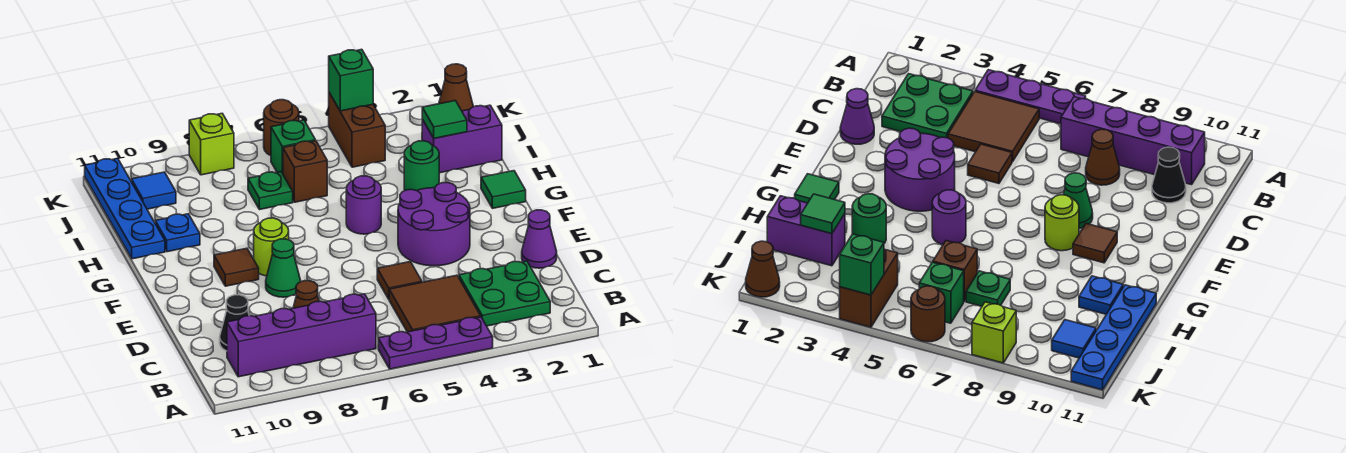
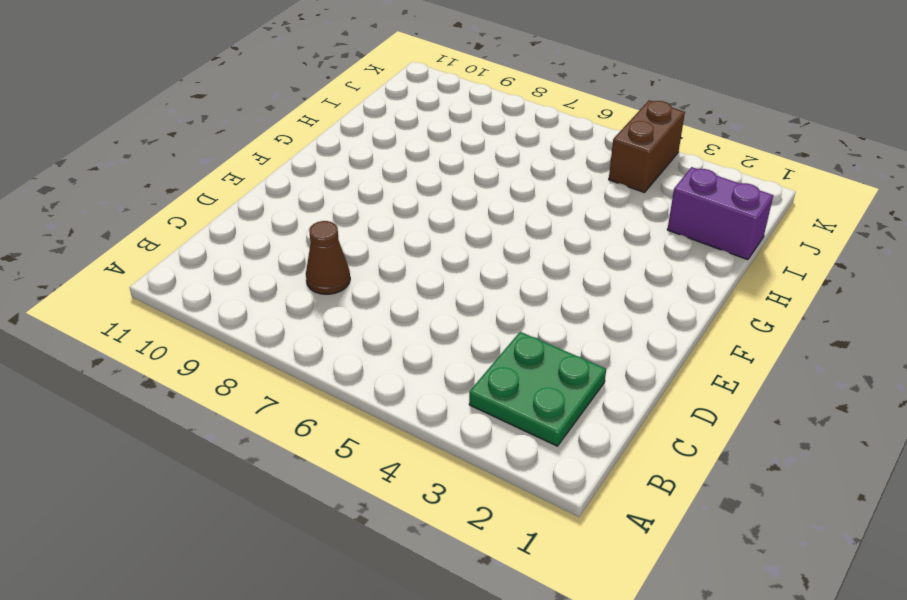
none -> purple plate A4:A6 level 1
none -> brown tile B4:C5 level 1
none -> purple brick B7:B10 level 1

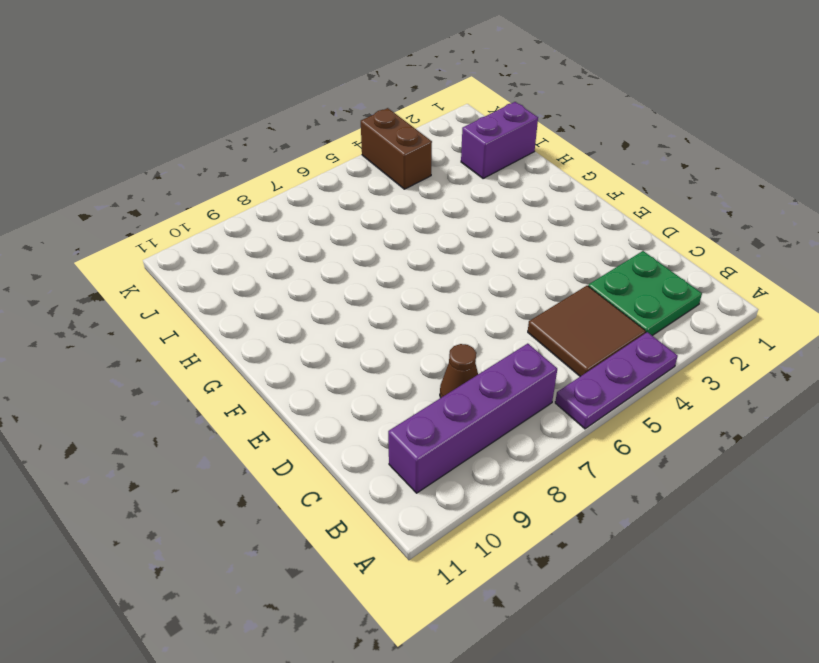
none -> black cone C10 level 1
none -> purple cone D1 level 1
none -> brown tile D5 level 1

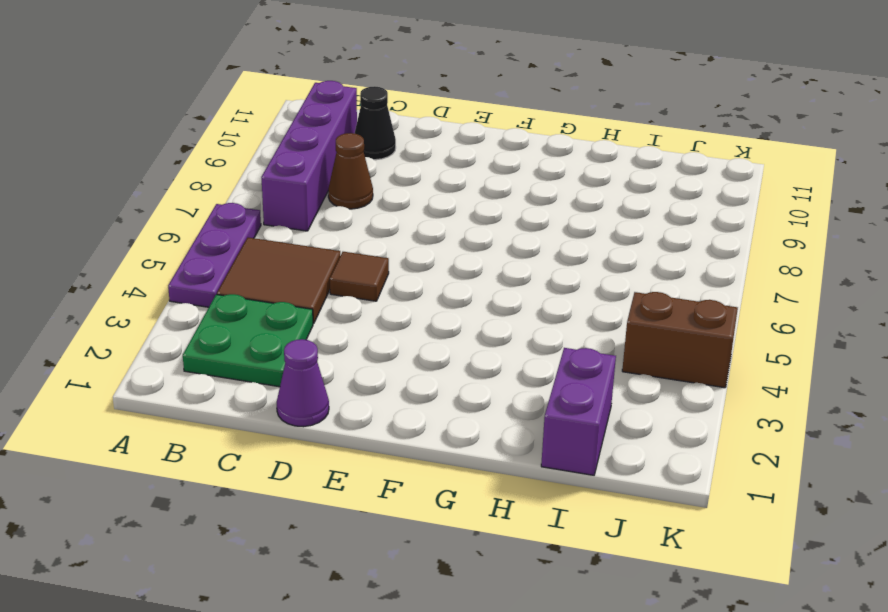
none -> purple round brick E3:F4 level 1
none -> green cone E8 level 1
none -> lime round brick F8 level 1

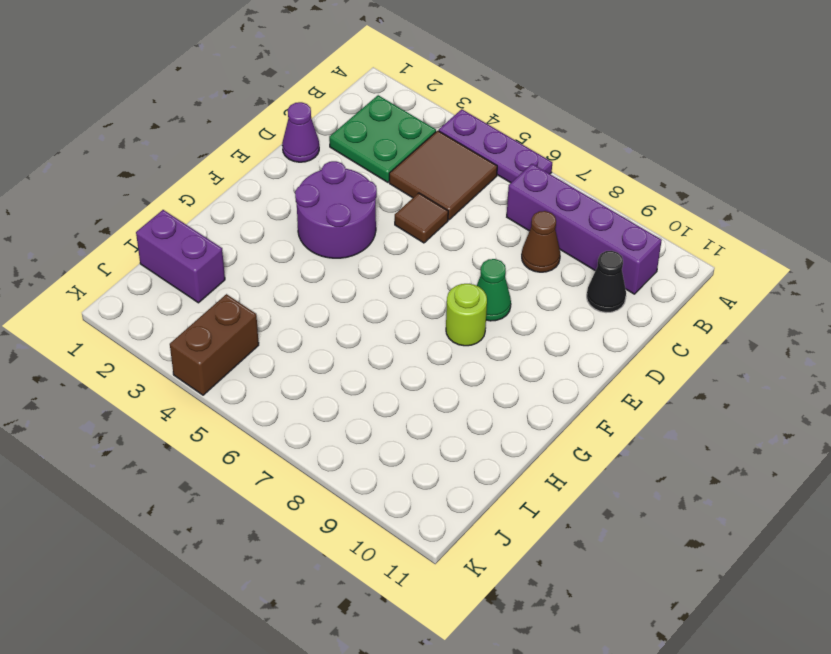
none -> brown tile F9 level 1
none -> green tile G1 level 1
none -> purple round brick G5 level 1

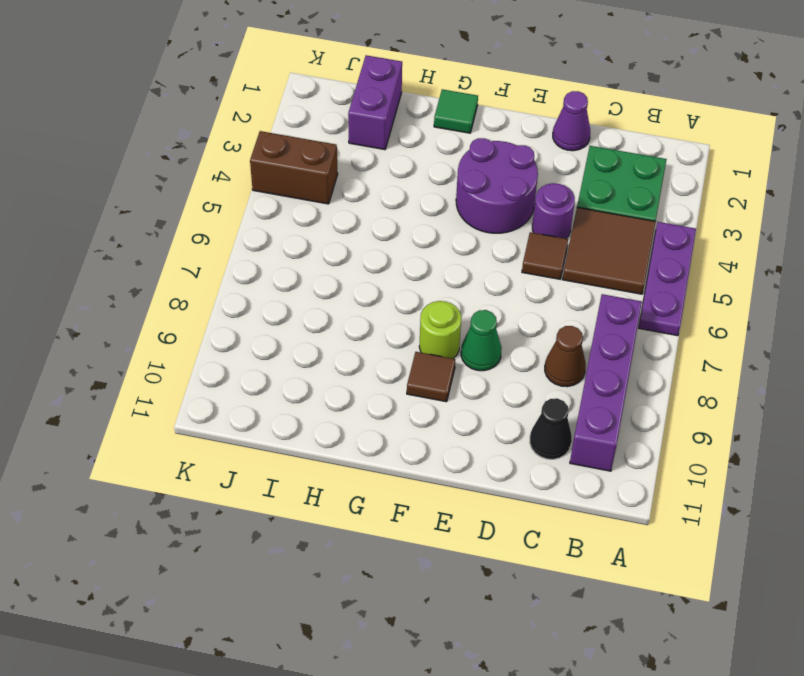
purple round brick D4 level 1 -> purple round brick G5 level 1
none -> green round brick H3 level 1
none -> blue plate H10 level 1
none -> blue plate H11:K11 level 1

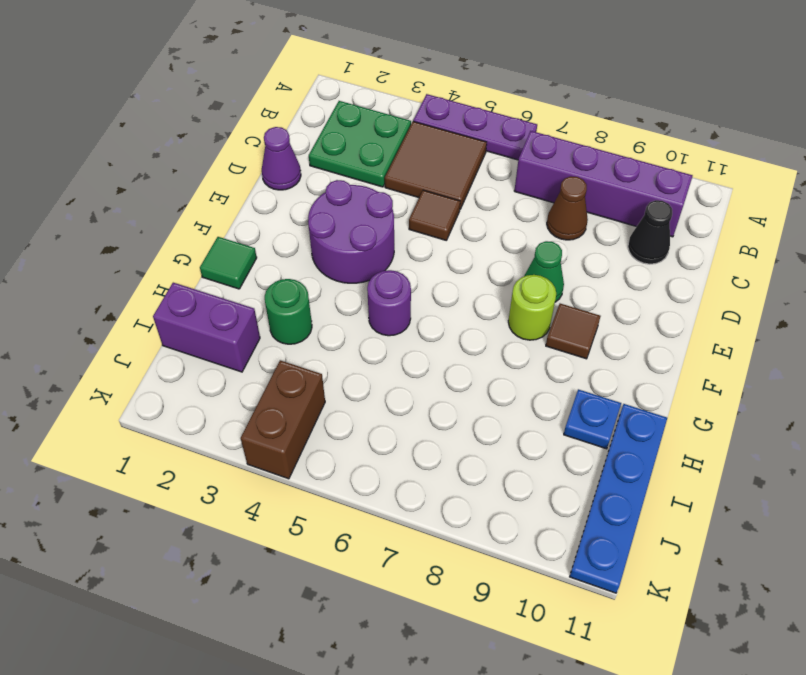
none -> brown brick I6 level 1
none -> green plate I7 level 1
none -> green brick J6 level 1

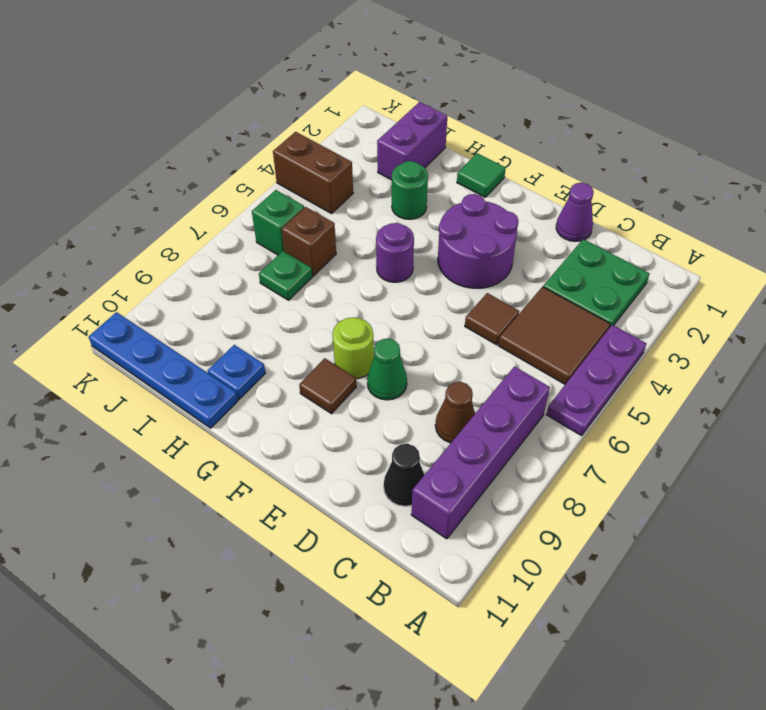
none -> blue tile J10 level 1
none -> brown cone K1 level 1
none -> brown round brick K6 level 1

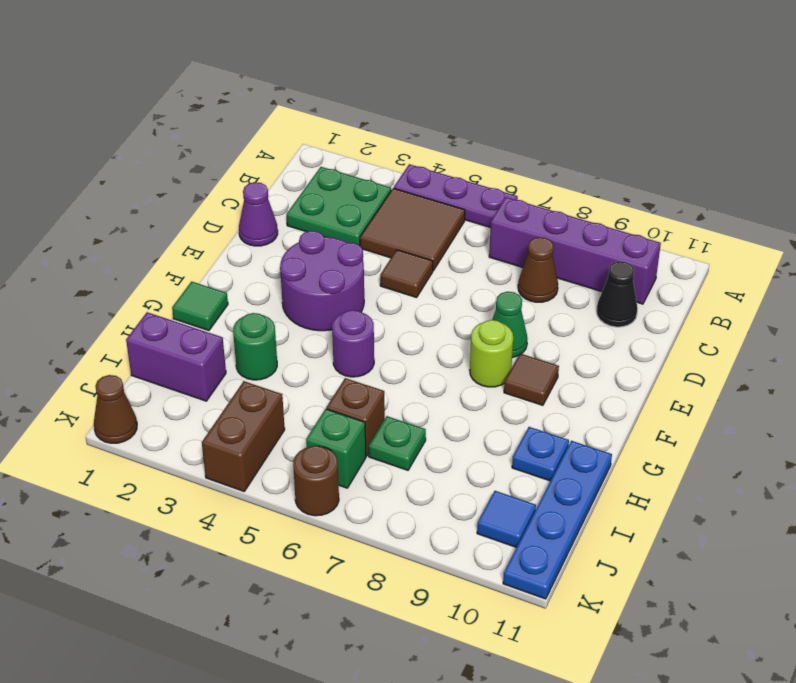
none -> lime brick K8 level 1
none -> green tile I2 level 2
none -> green brick K4 level 2

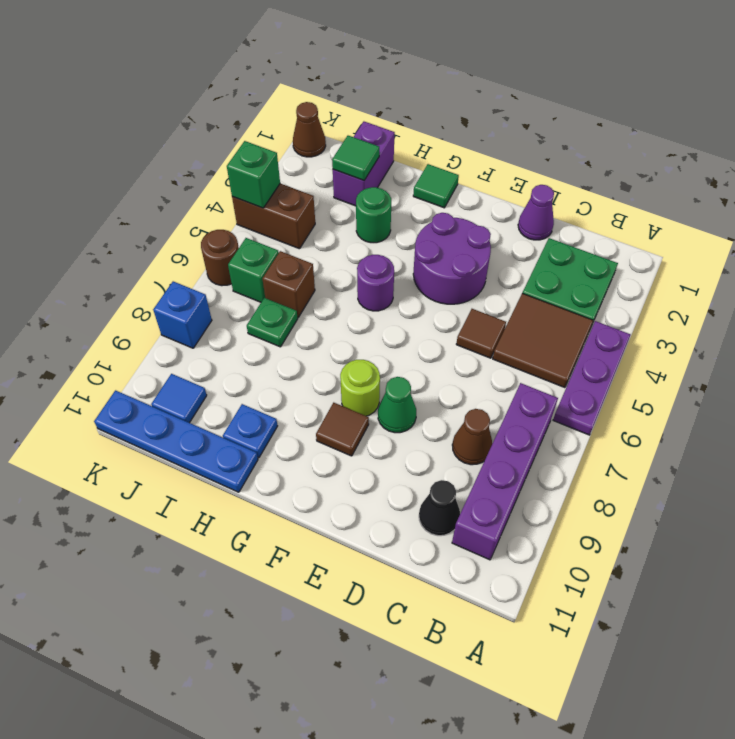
blue brick K8 level 1 -> lime brick K8 level 1

